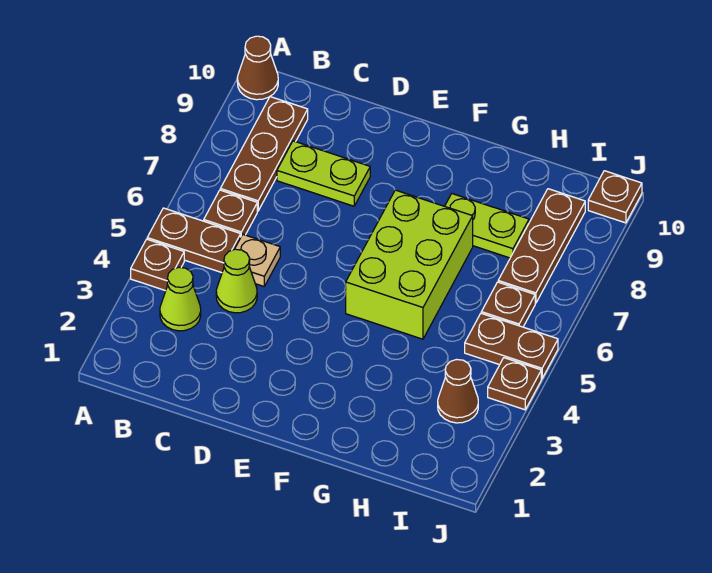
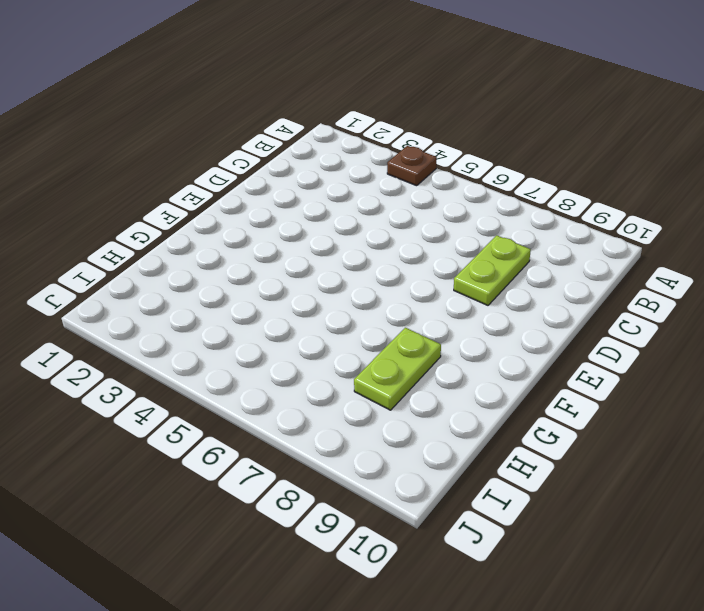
none -> brown plate A5:B5 level 1
none -> brown cone A10 level 1
none -> lime cone B3 level 1

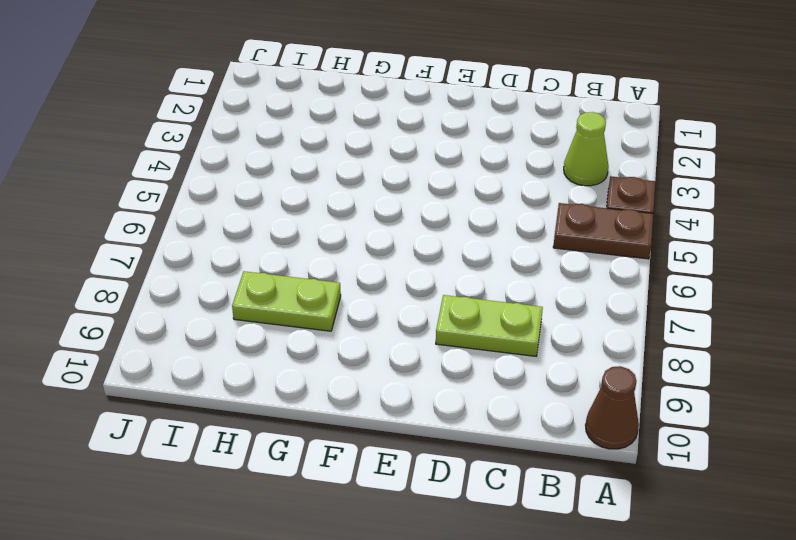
none -> brown plate B6 level 1
none -> brown plate B7:B9 level 1
none -> lime cone C4 level 1

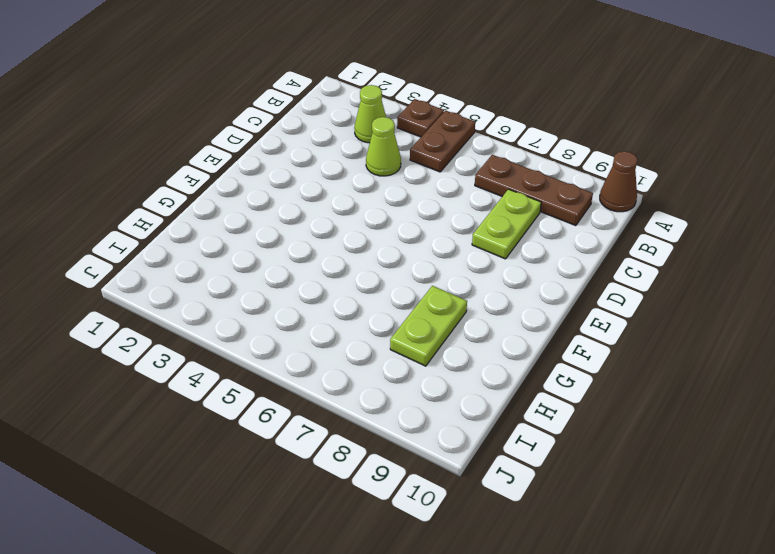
none -> brown plate B6 level 1
none -> tan plate C5 level 1
none -> lime brick F5:G7 level 1

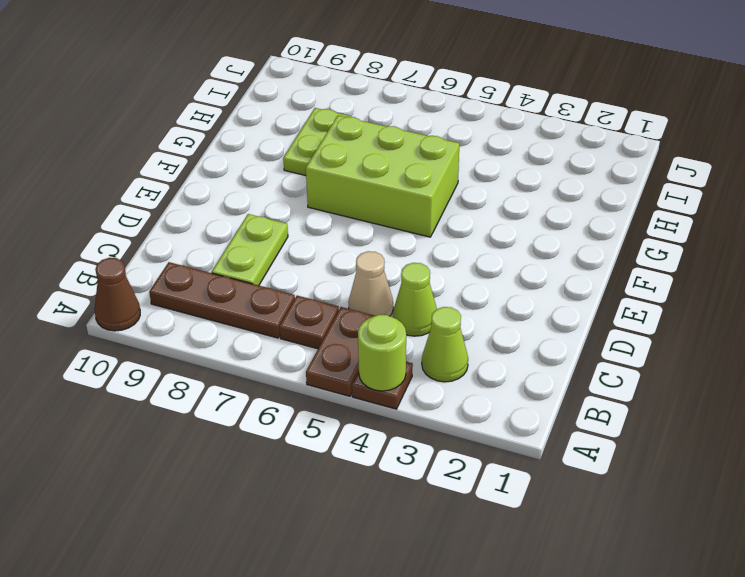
lime round brick A4 level 2 -> none
tan cone C5 level 1 -> tan plate C5 level 1
none -> brown cone I3 level 1
none -> brown plate I5:J5 level 1
none -> brown plate I6 level 1

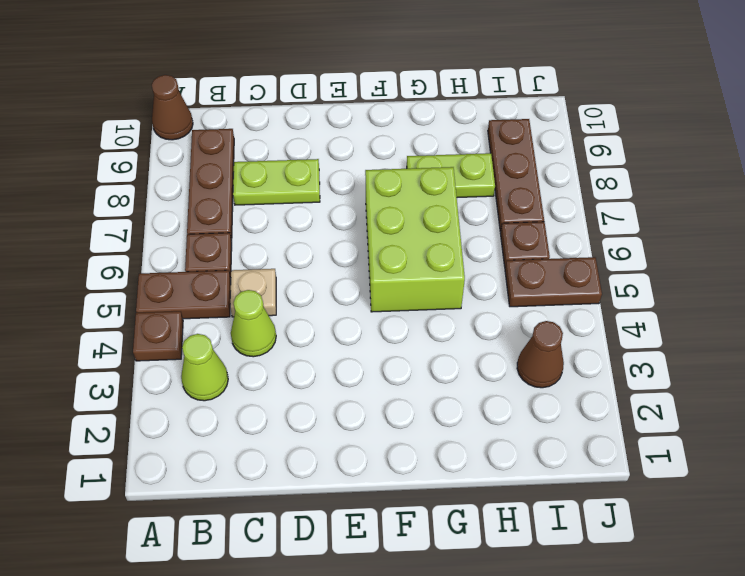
none -> brown plate J4 level 1
none -> brown plate J10 level 1

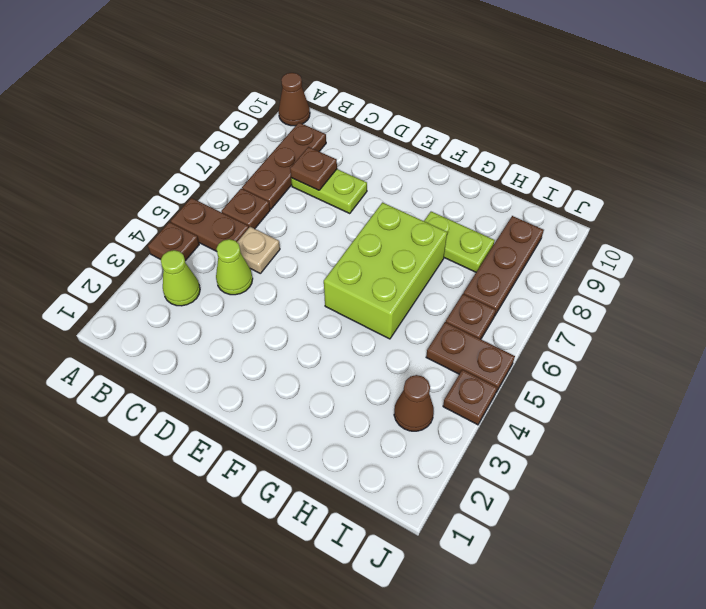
brown plate C8 level 2 -> brown plate J10 level 1

